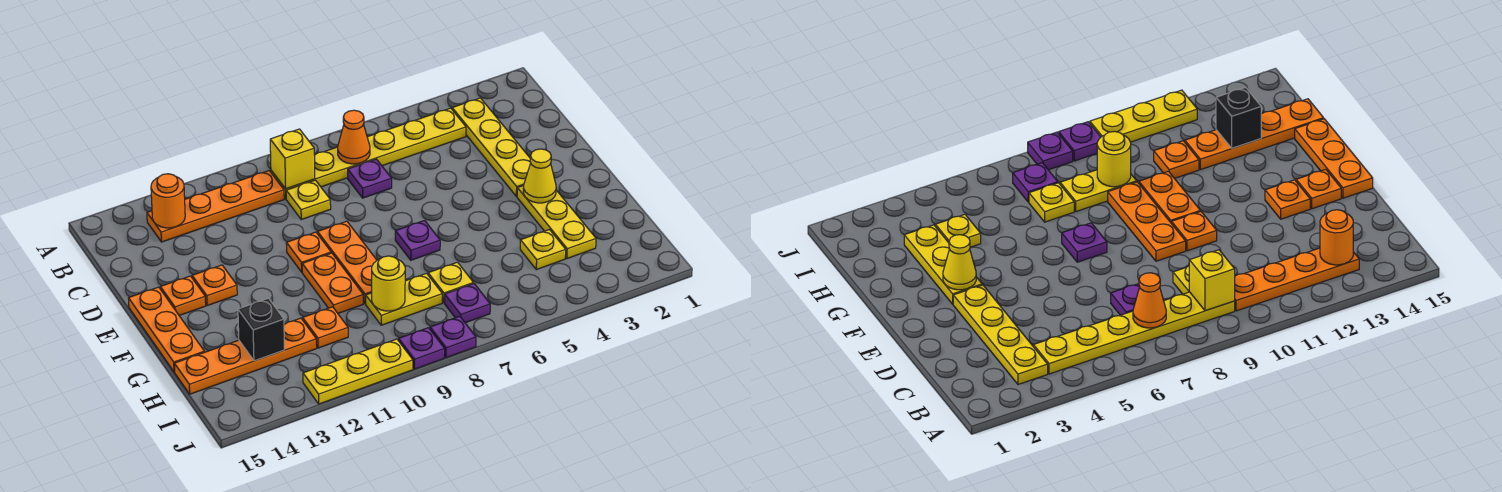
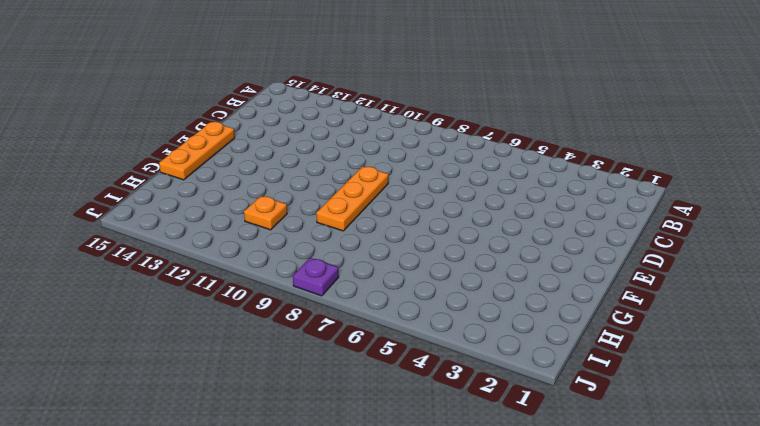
none -> yellow plate B3:E3 level 1
none -> yellow plate B4:B9 level 1
none -> orange plate B10:B13 level 1

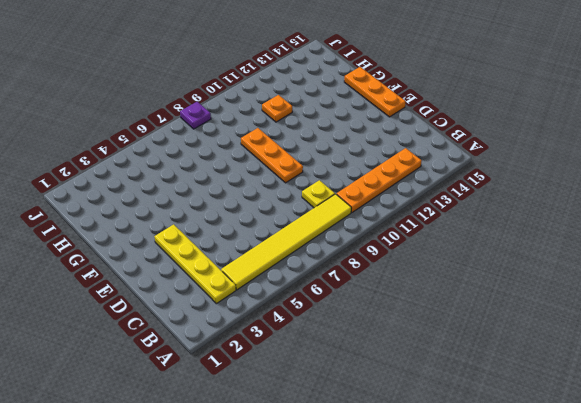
yellow tile B4:B9 level 1 -> yellow plate B4:B9 level 1
none -> purple plate C7 level 1
none -> orange plate E10 level 1
none -> orange plate E13 level 1

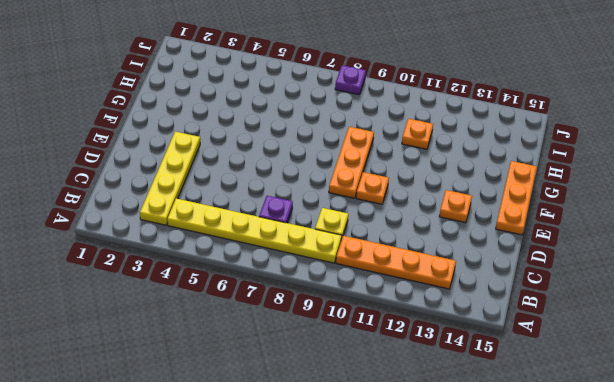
none -> orange plate E14 level 1
none -> yellow plate F3:H3 level 1
none -> purple plate F7 level 1

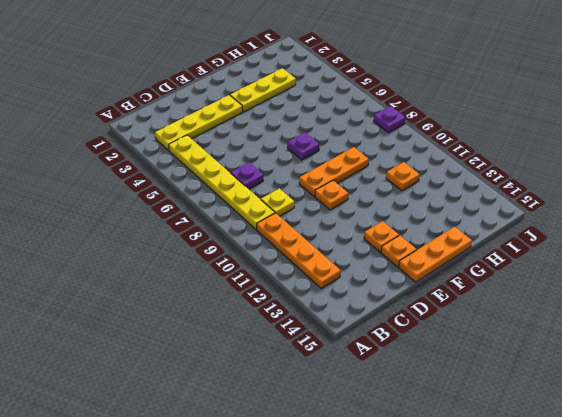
none -> orange plate F10:G10 level 1
none -> yellow plate H4 level 1
none -> yellow plate H7 level 1

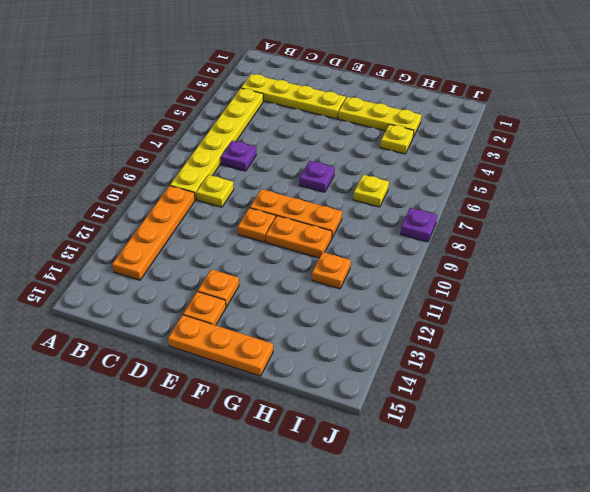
none -> yellow plate H8:H9 level 1
none -> orange plate H12:H15 level 1
none -> purple plate I7 level 1

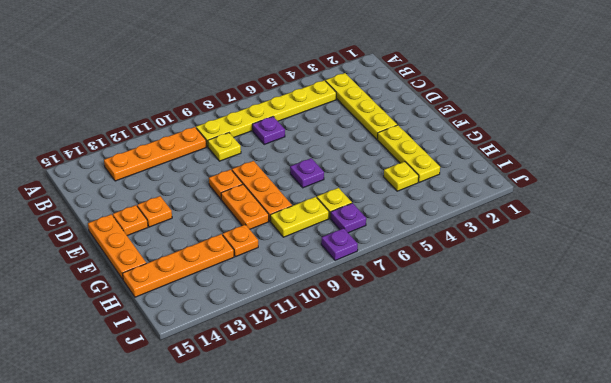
none -> purple plate J9 level 1
none -> yellow plate J10:J12 level 1
none -> orange cone B7 level 2

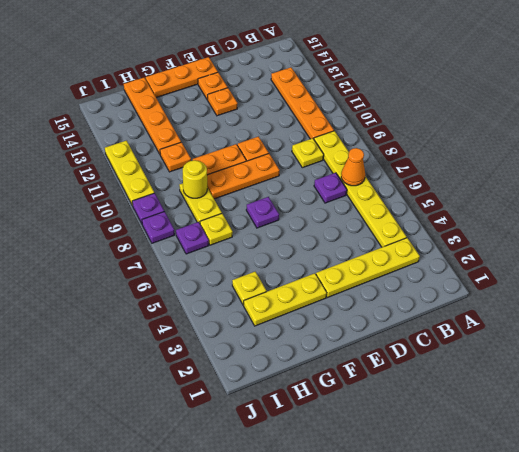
none -> yellow brick B9 level 2
none -> orange round brick B13 level 2
none -> yellow cone F3 level 2

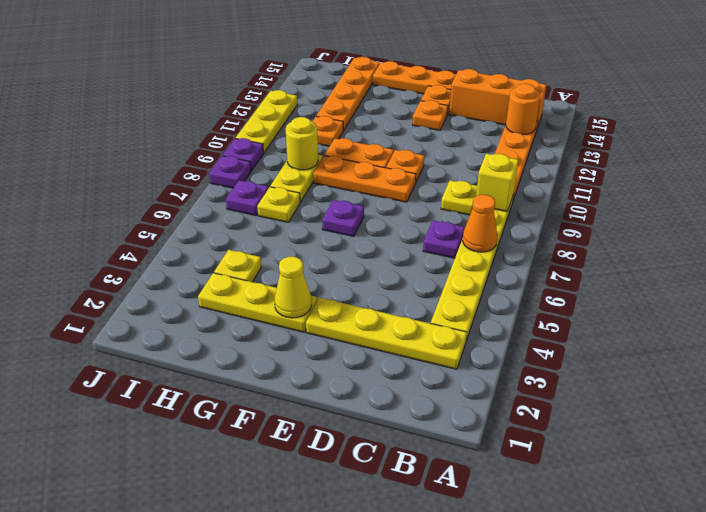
orange brick B14:D14 level 1 -> none
none -> black brick H13 level 2

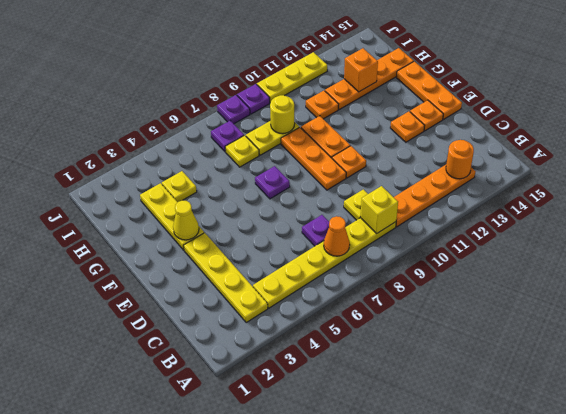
orange brick H13 level 2 -> black brick H13 level 2

